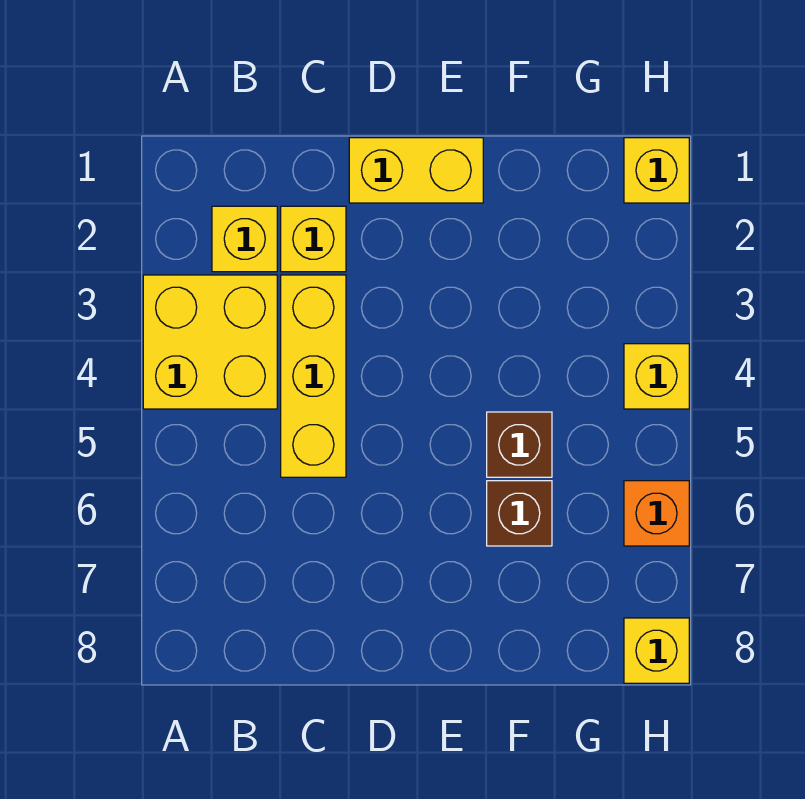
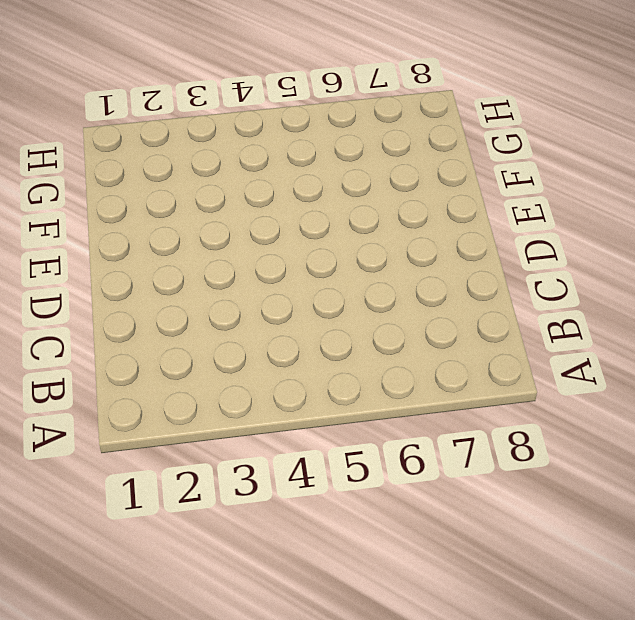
none -> yellow brick A3:B4 level 1
none -> yellow brick B2 level 1

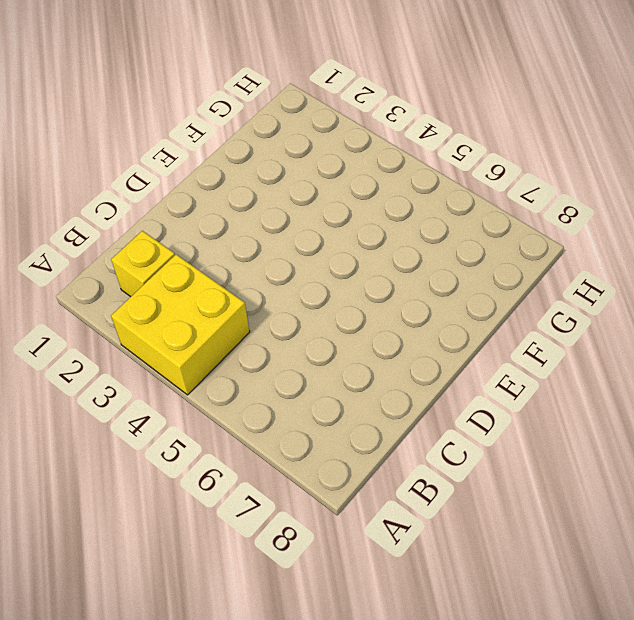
none -> yellow brick C2 level 1
none -> yellow brick C3:C5 level 1

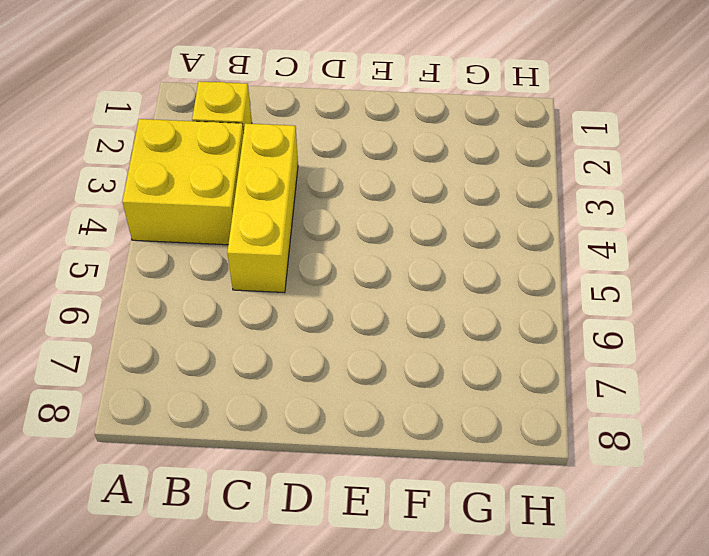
none -> yellow brick C2 level 1
none -> yellow brick D1:E1 level 1

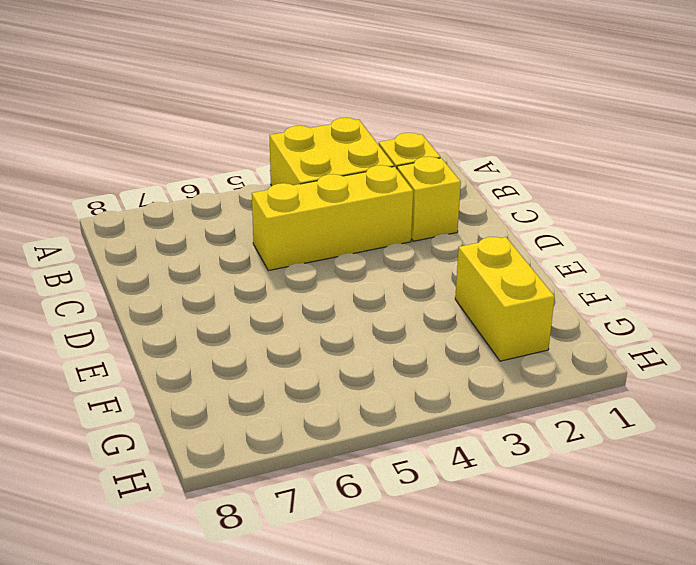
yellow brick F2:G2 level 1 -> yellow brick D1:E1 level 1
none -> brown brick F5 level 1
none -> brown brick F6 level 1

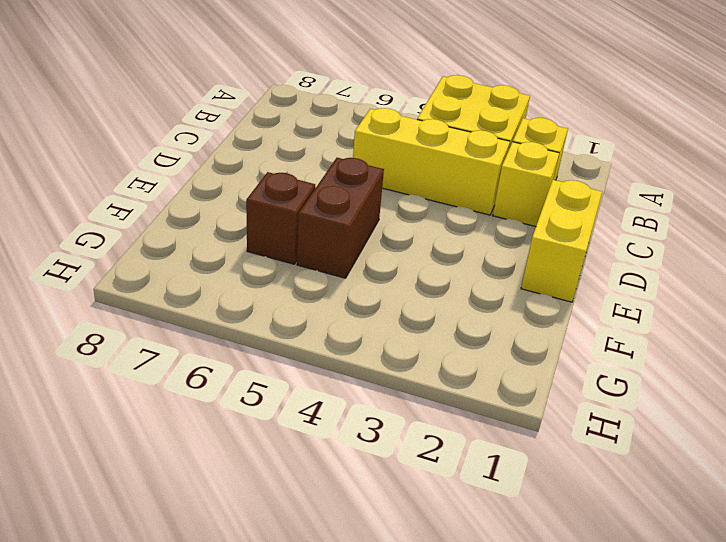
brown brick E5:F5 level 1 -> brown brick F5 level 1
none -> yellow brick H1 level 1
none -> yellow brick H4 level 1

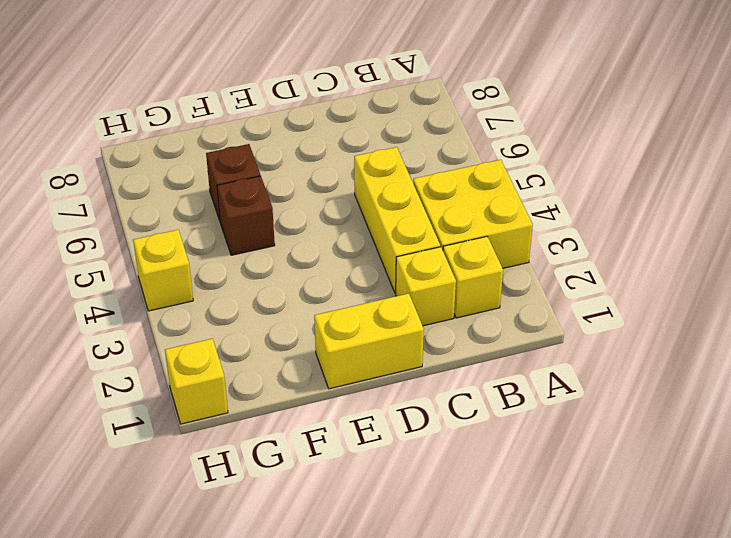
none -> orange brick H6 level 1
none -> yellow brick H8 level 1

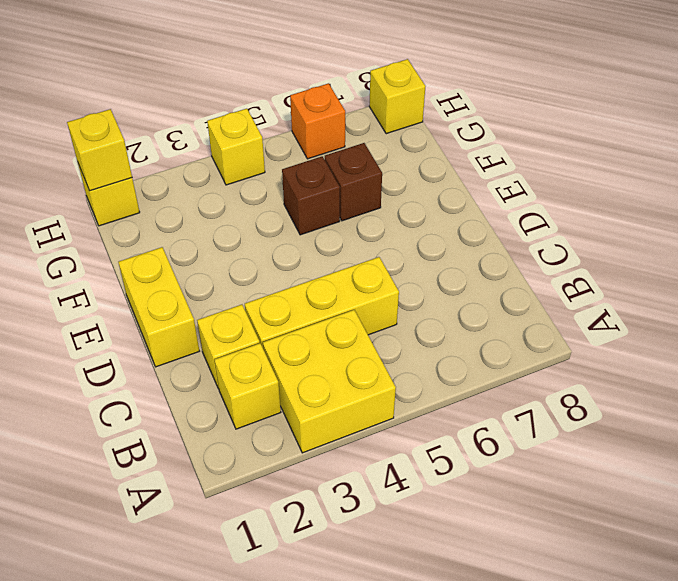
yellow brick H1 level 2 -> none

